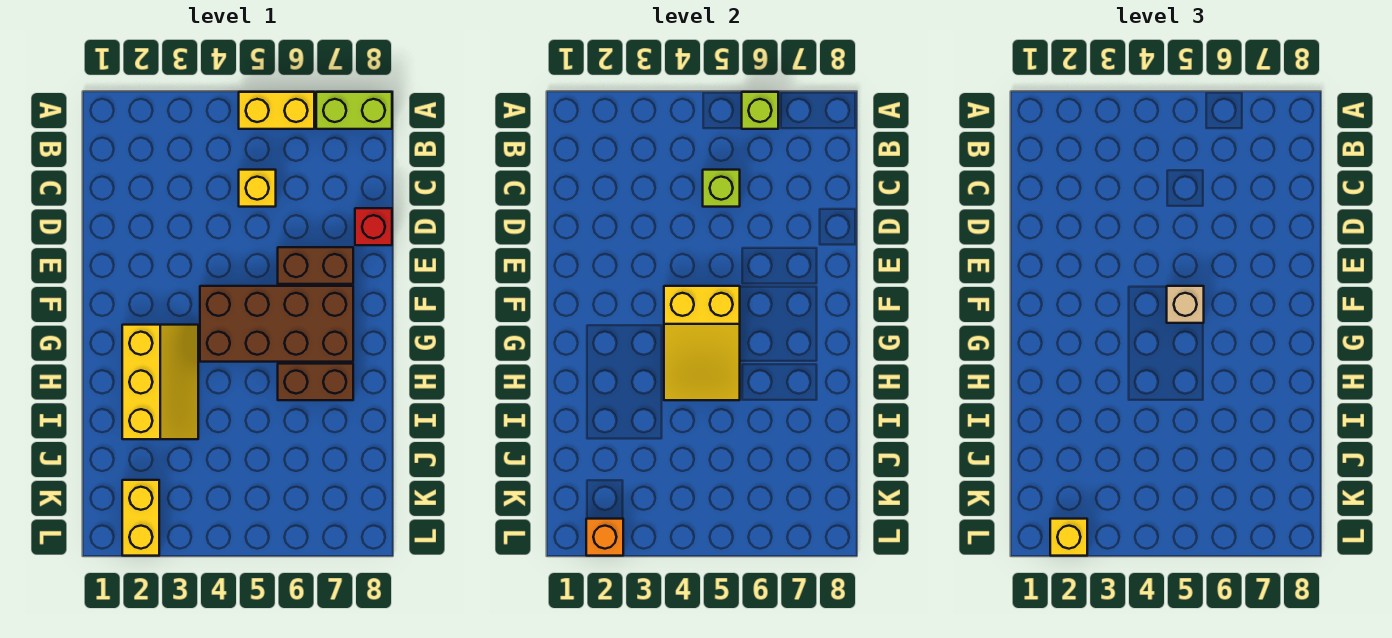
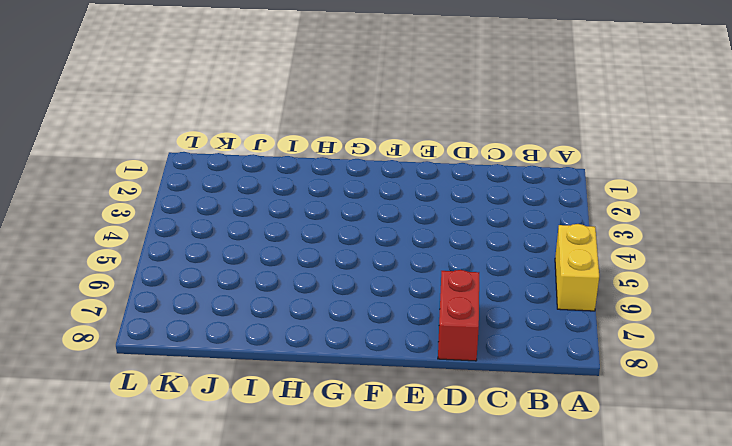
red brick D7:D8 level 1 -> red brick D8 level 1
none -> lime brick A7:A8 level 1
none -> yellow brick C5 level 1
none -> brown brick E6:E7 level 1

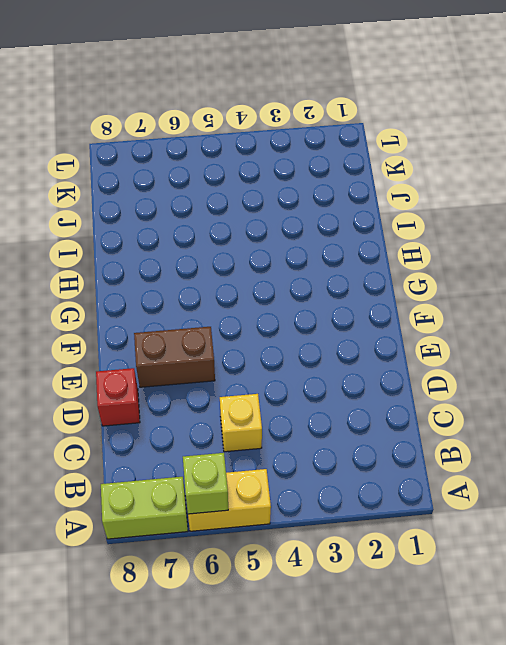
none -> brown brick F4:G7 level 1
none -> yellow slope G2:I3 level 1 top 2
none -> brown brick H6:H7 level 1

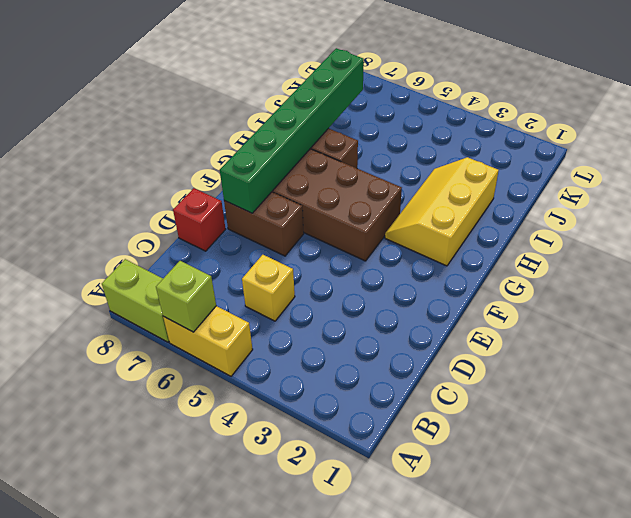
green brick E7:J7 level 2 -> none
none -> yellow brick K2:L2 level 1
none -> lime brick C5 level 2
none -> yellow slope F4:H5 level 2 top F

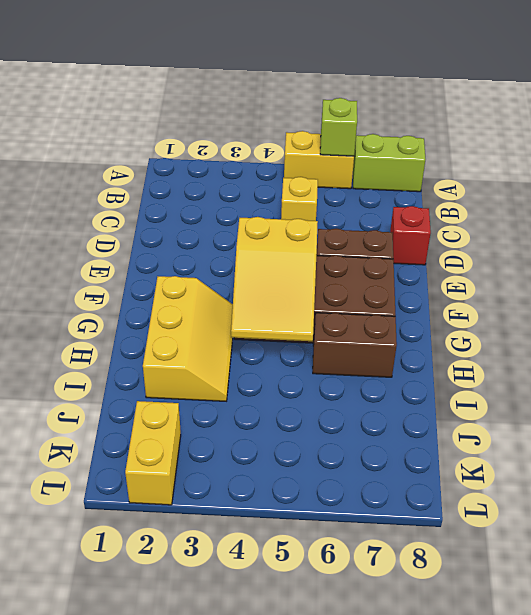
none -> lime brick C5 level 2
none -> orange brick L2 level 2
none -> tan brick F5 level 3

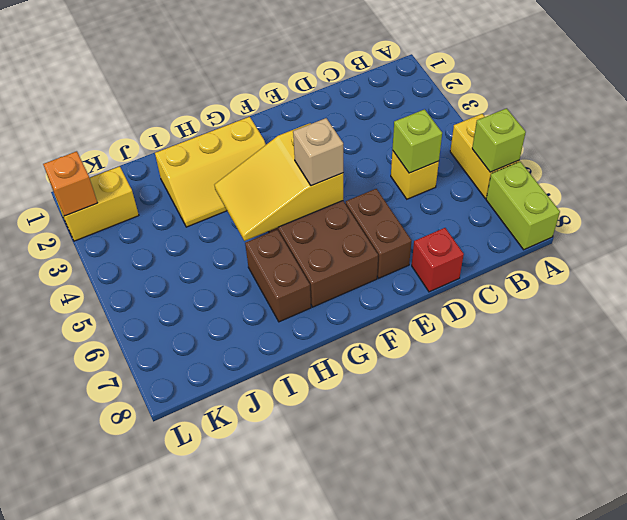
none -> yellow brick L2 level 3

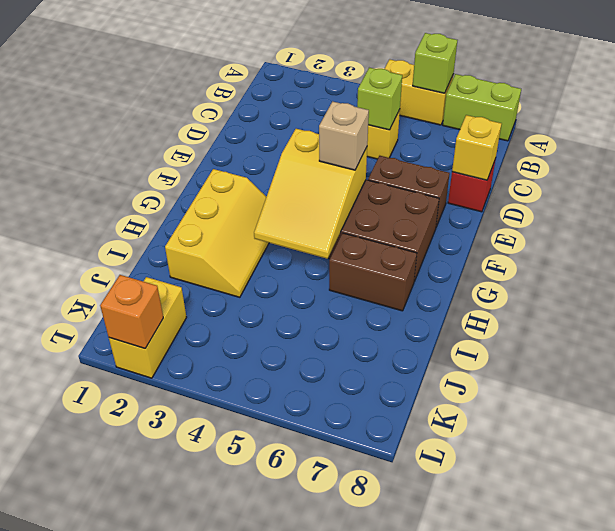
yellow brick D8 level 2 -> yellow brick L2 level 3

